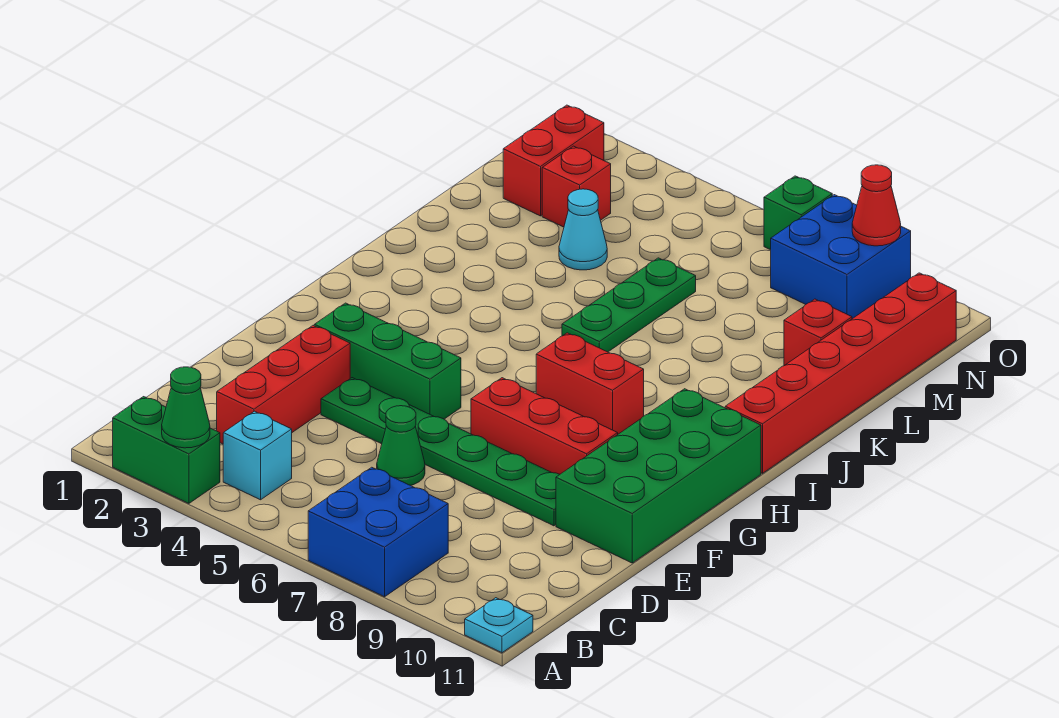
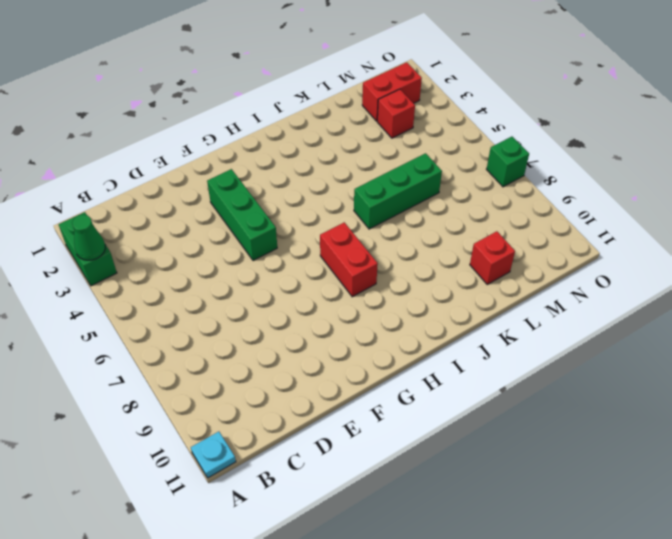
green brick J6:L6 level 1 -> green plate J6:L6 level 1
none -> blue brick A7:B8 level 1
none -> cyan brick B4 level 1
none -> red brick C3:E3 level 1

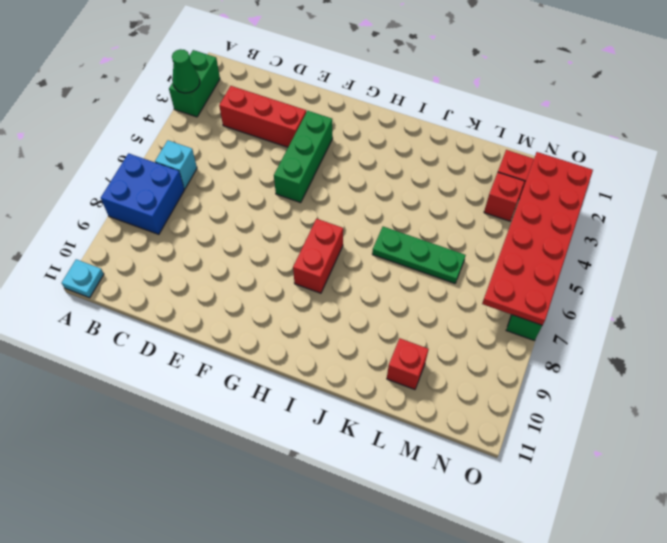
cyan brick B6 level 1 -> cyan brick B4 level 1
red plate N2:O7 level 2 -> none
none -> green cone D6 level 1
none -> green plate E4:E9 level 1
none -> green brick E10:H11 level 1

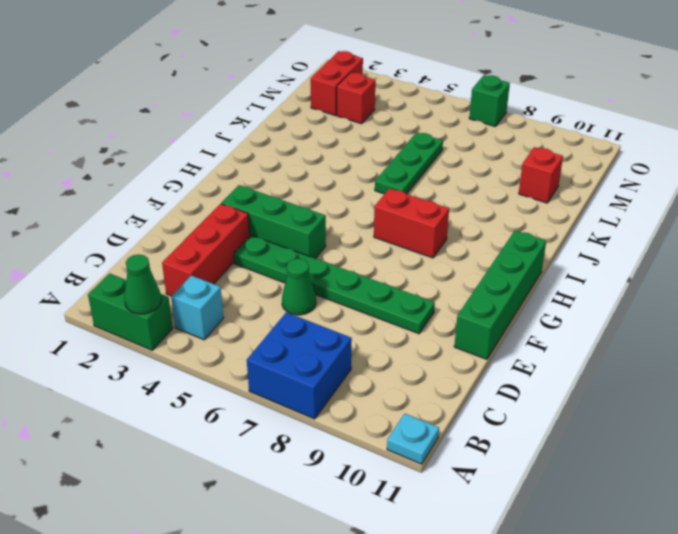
green brick E11:H11 level 1 -> green brick E10:H11 level 1
none -> red brick F7:F9 level 1
none -> red brick I11:N11 level 1
none -> cyan cone L4 level 1

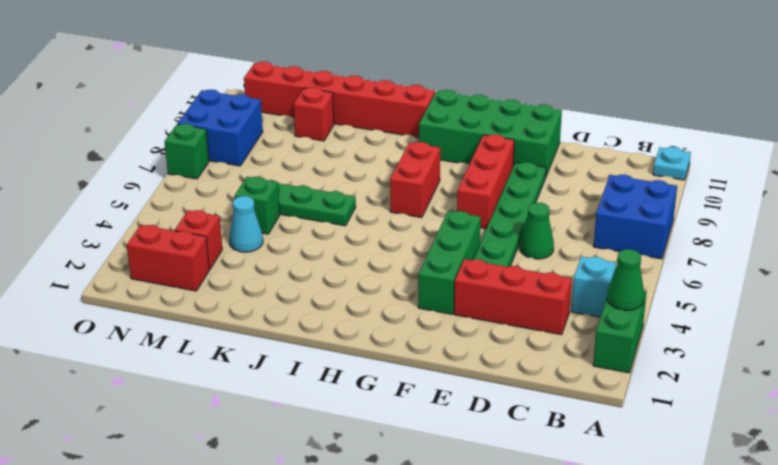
green brick L5 level 1 -> none
none -> red cone O9 level 2

